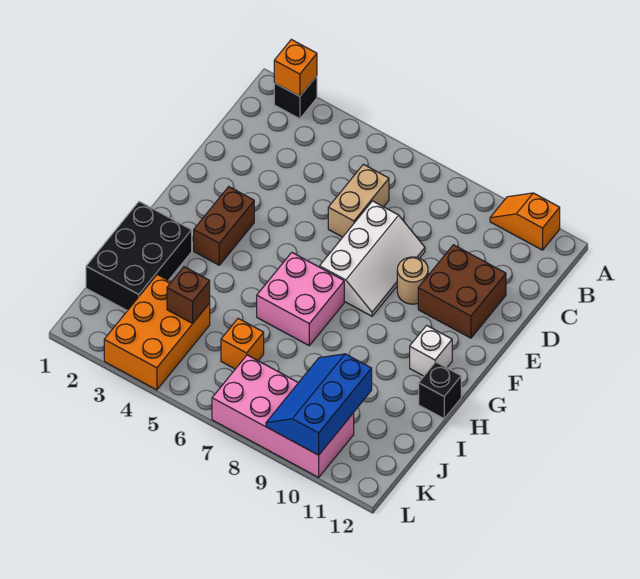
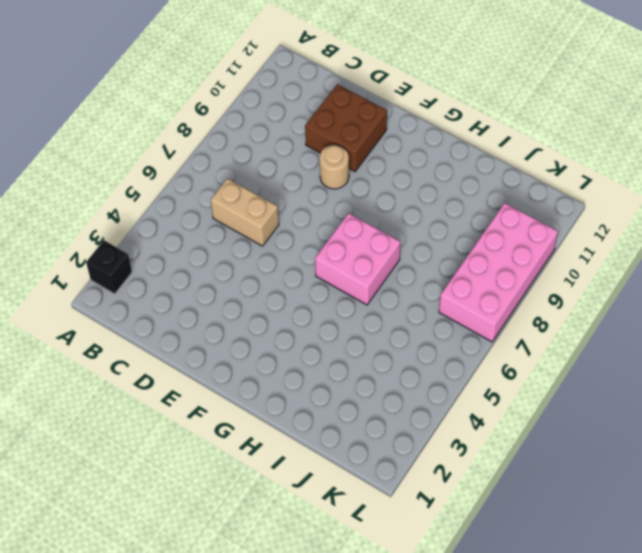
none -> orange slope A10:A11 level 1 top 11
none -> white slope D7:F8 level 1 top 7
none -> brown brick F3:G3 level 1

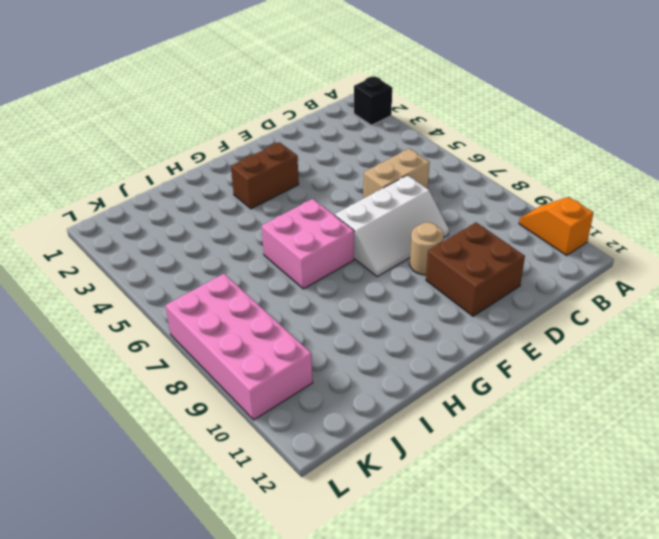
none -> white brick G11 level 1
none -> black brick H1:J2 level 1
none -> black brick H12 level 1

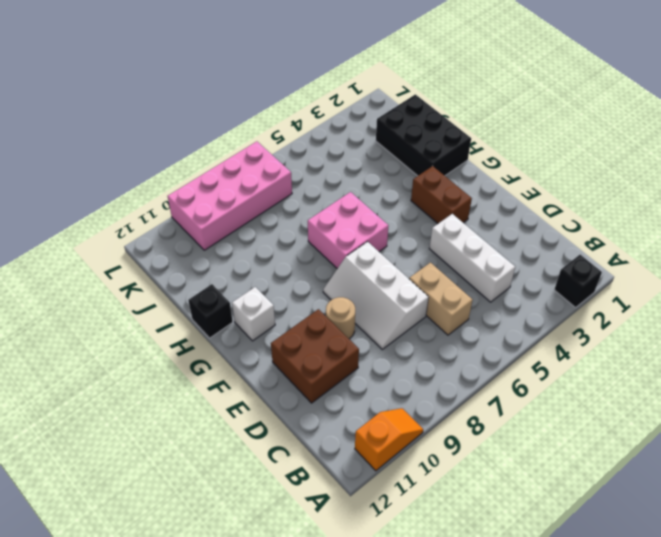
white brick C4:E4 level 1 -> none
none -> orange brick J3:L4 level 1
none -> orange brick J6 level 1
none -> orange brick A2 level 2

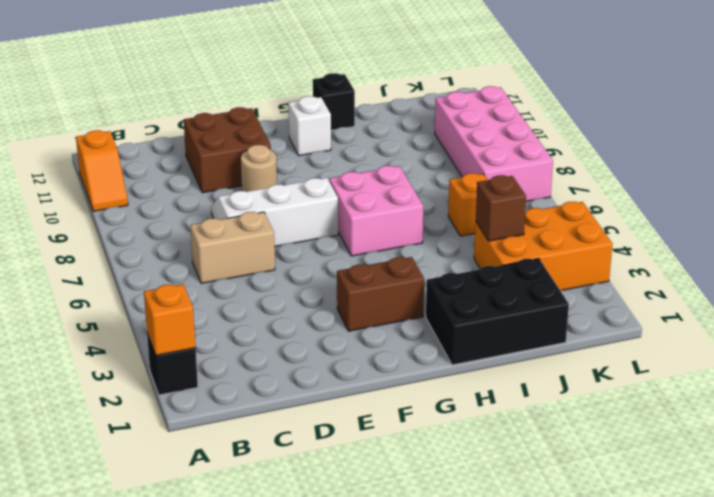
none -> blue slope J9:L10 level 2 top 10

